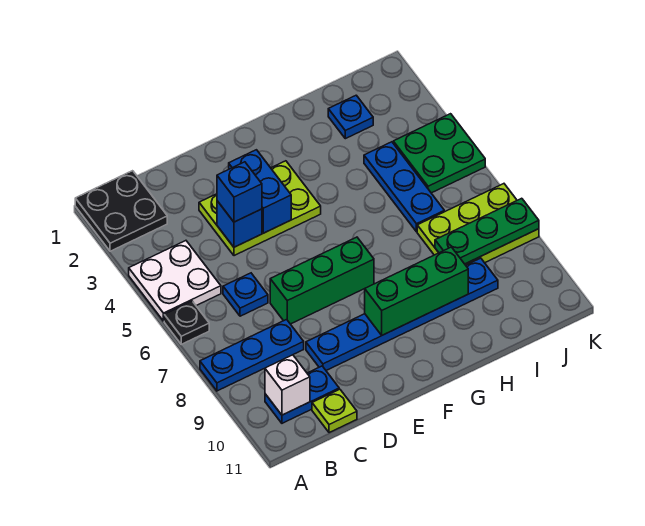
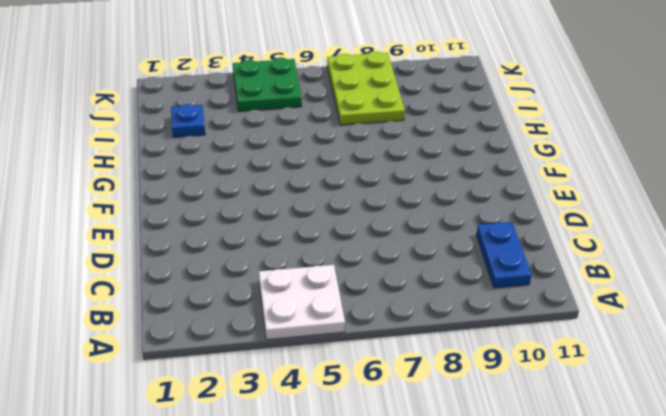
none -> black plate A1:B2 level 1
none -> black plate A6 level 1
none -> blue plate A8:C8 level 1

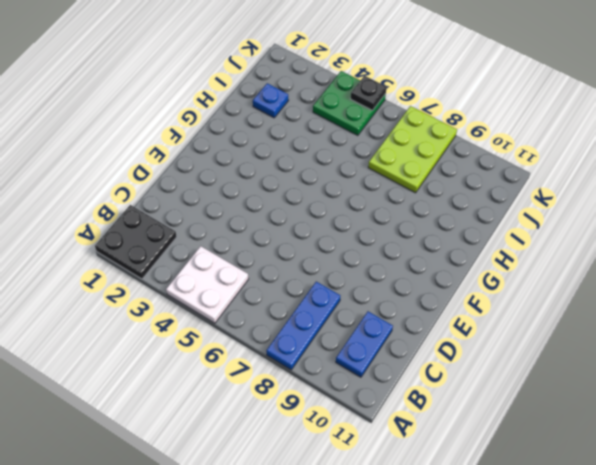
black plate K5 level 2 -> black plate A6 level 1
none -> blue plate C6 level 1
none -> lime plate C11 level 1
none -> lime plate D3:F4 level 1

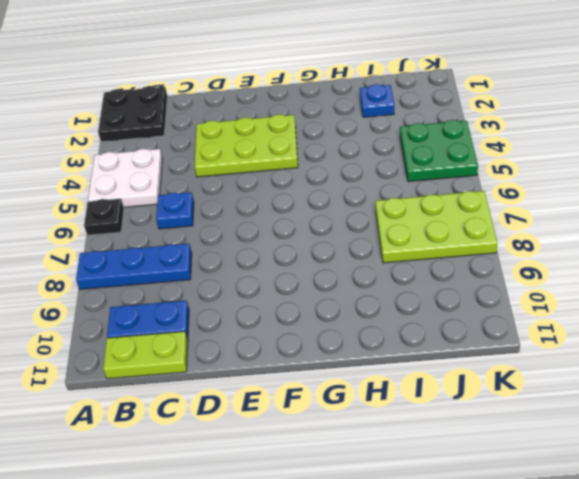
lime plate B11:C11 level 1 -> lime plate C11 level 1
none -> green brick D7:F7 level 1
none -> blue plate D9:I9 level 1
none -> blue plate I4:I6 level 1

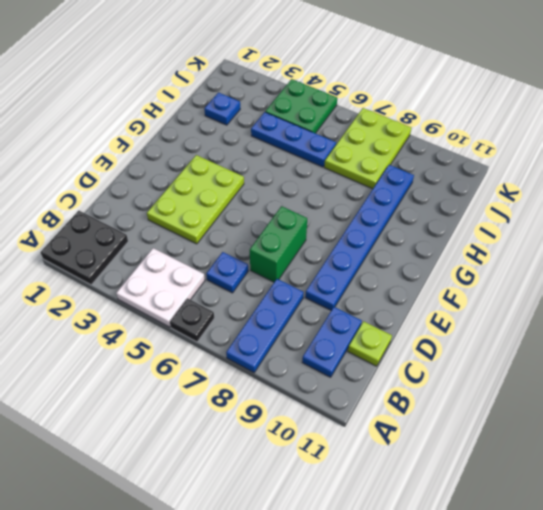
green brick D7:E7 level 1 -> green brick D7:F7 level 1
none -> white brick B10 level 2
none -> blue brick D4 level 2
none -> blue brick E3:E4 level 2

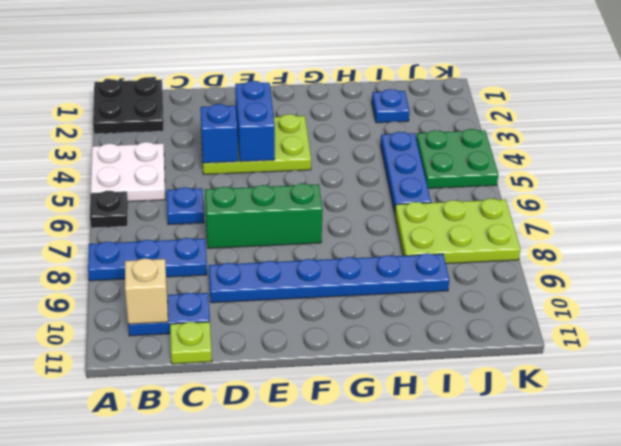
tan brick B10 level 2 -> white brick B10 level 2
none -> green brick F9:H9 level 2
none -> green plate I8:K8 level 2
none -> blue brick D4 level 3

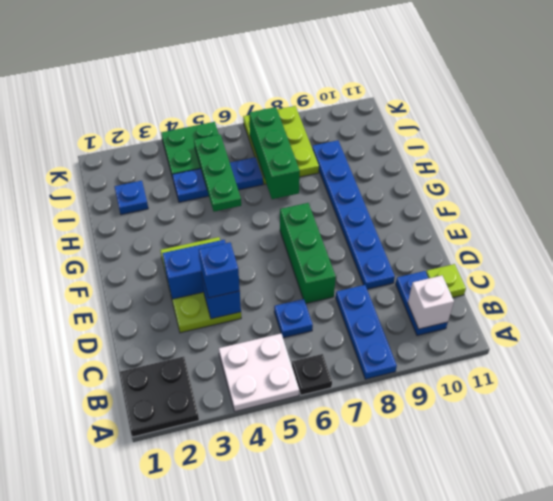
green plate H5:J5 level 2 -> green plate I8:K8 level 2
green brick H7:J7 level 2 -> green brick F9:H9 level 2

